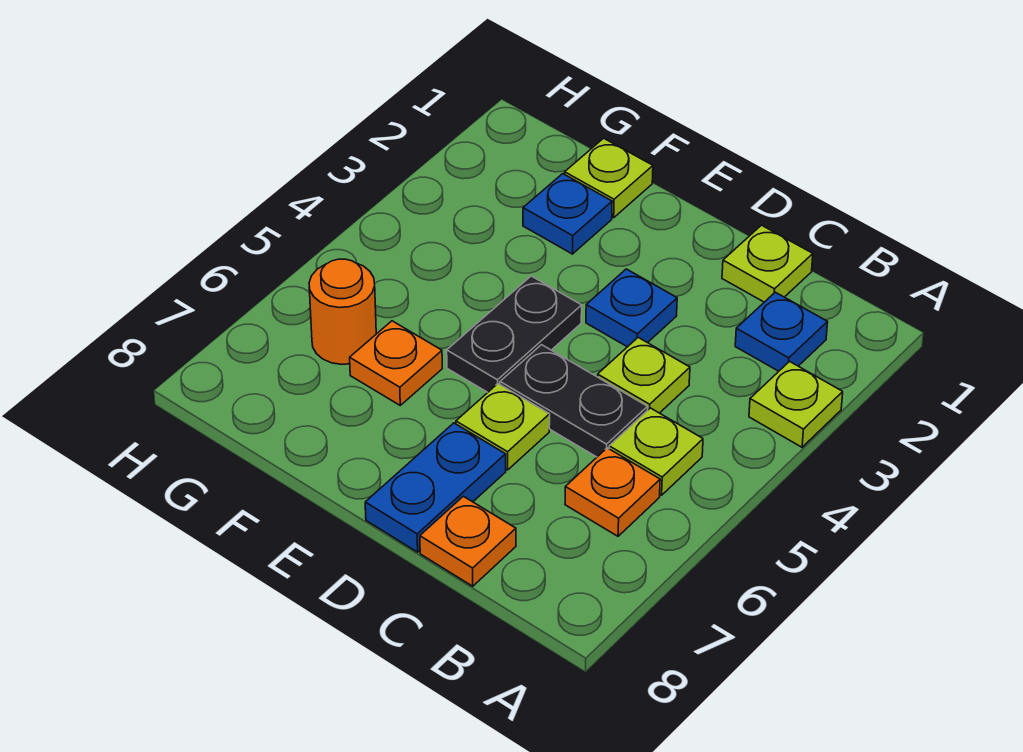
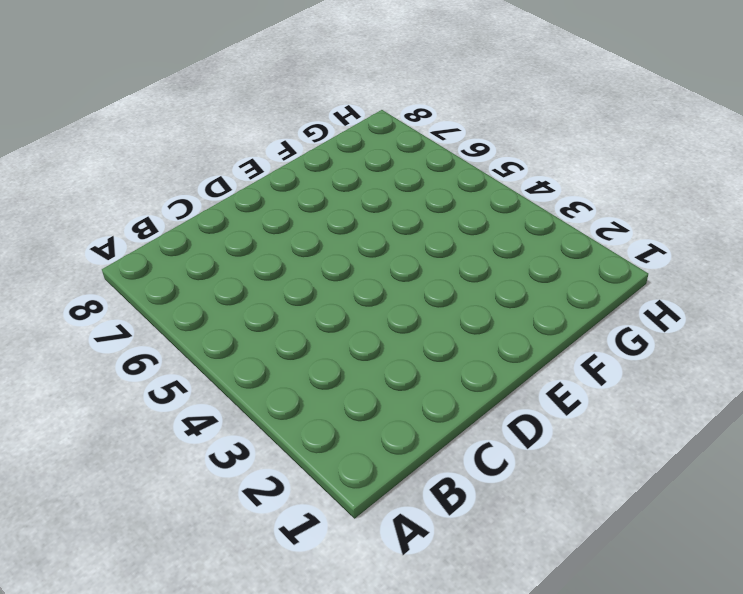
none -> lime plate A3 level 1
none -> blue plate B2 level 1
none -> lime plate B5 level 1

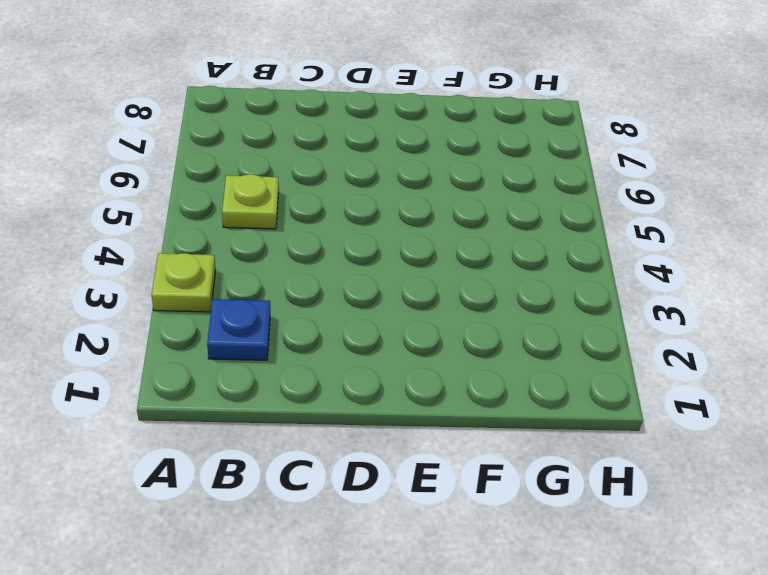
none -> orange plate B6 level 1
none -> lime plate C1 level 1
none -> lime plate C4 level 1

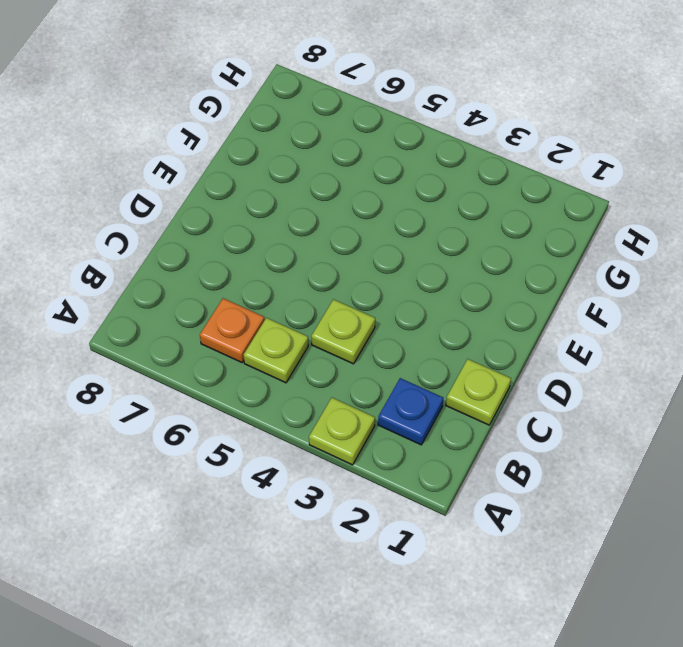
none -> black plate C5:D5 level 1
none -> orange plate C8 level 1
none -> blue plate D3 level 1

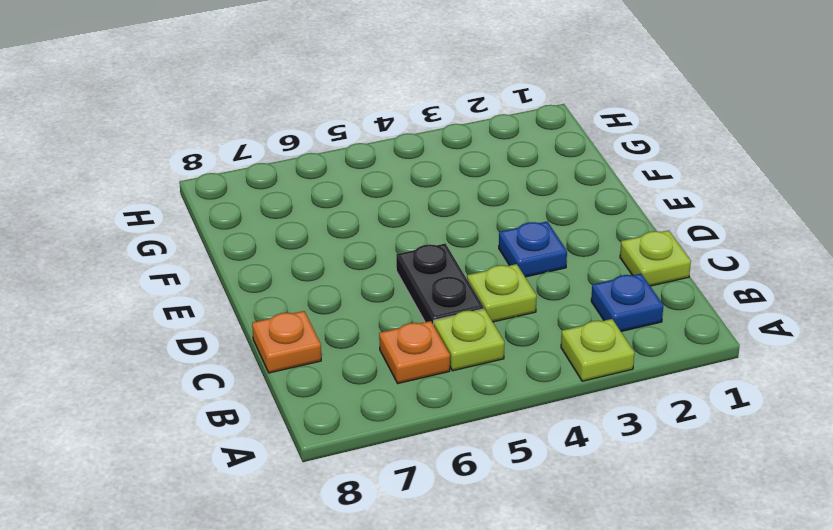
none -> lime plate D6 level 1
none -> blue plate D7:D8 level 1
none -> black plate E4:E5 level 1

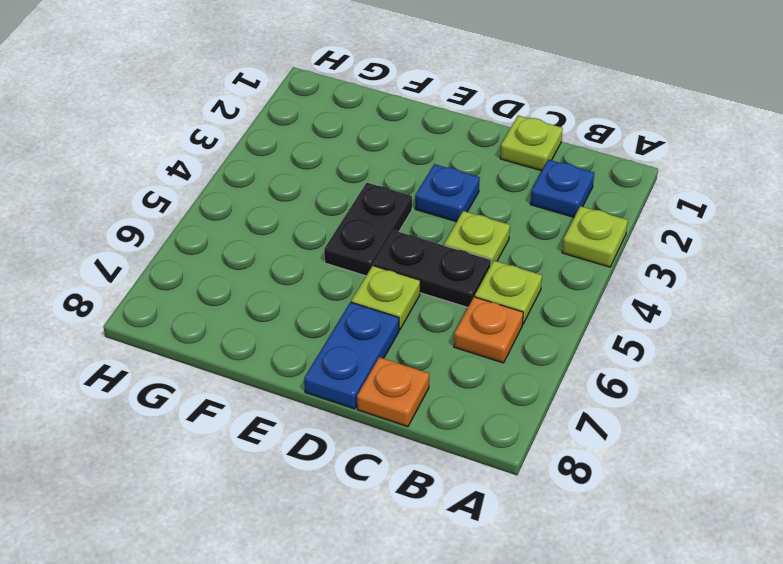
none -> lime plate F1 level 1
none -> blue plate F2 level 1
none -> orange plate F6 level 1

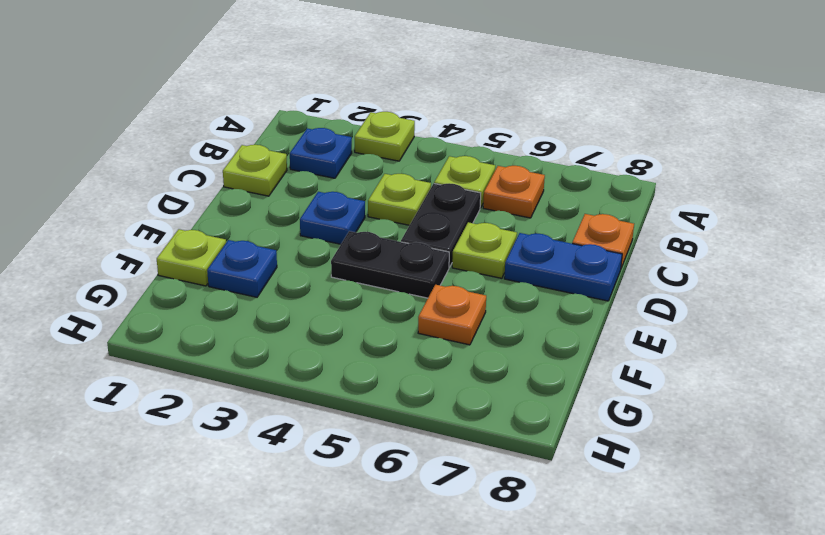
none -> orange round brick G6 level 1

